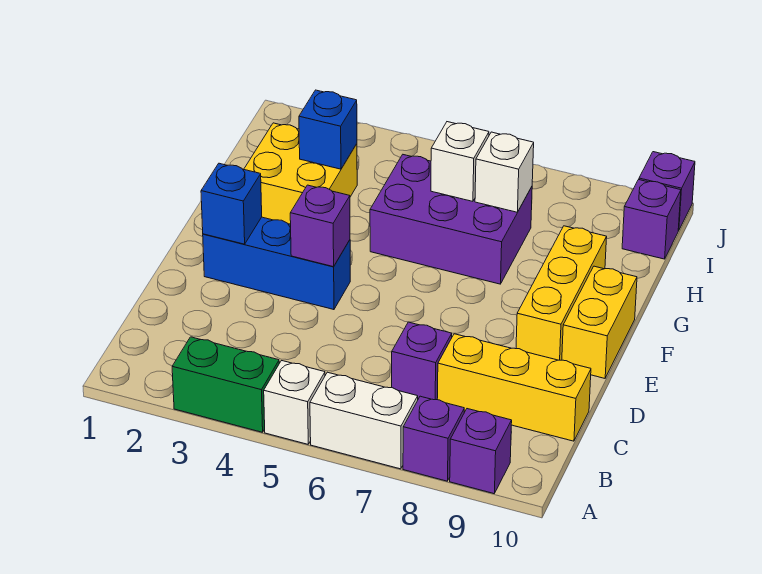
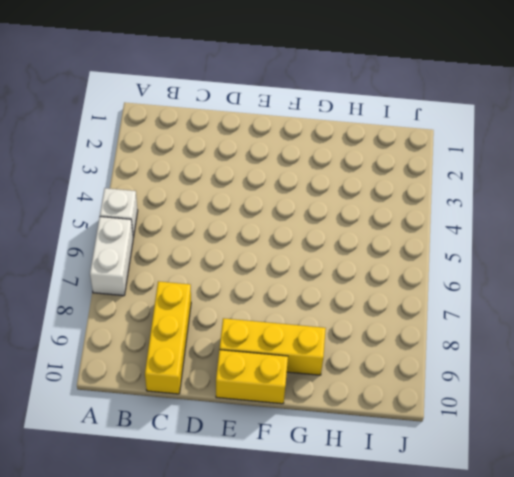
none -> green brick A3:A4 level 1
none -> purple brick A8 level 1
none -> purple brick A9 level 1

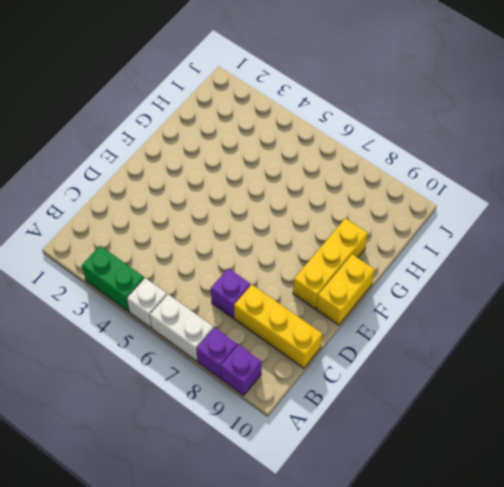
none -> blue brick E2:E4 level 1
none -> yellow brick G2:H3 level 1
none -> purple brick G5:H7 level 1

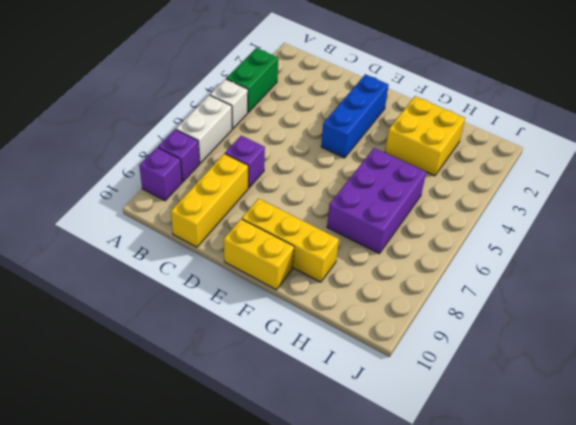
none -> purple brick I10 level 1
none -> purple brick J10 level 1
none -> blue brick E2 level 2

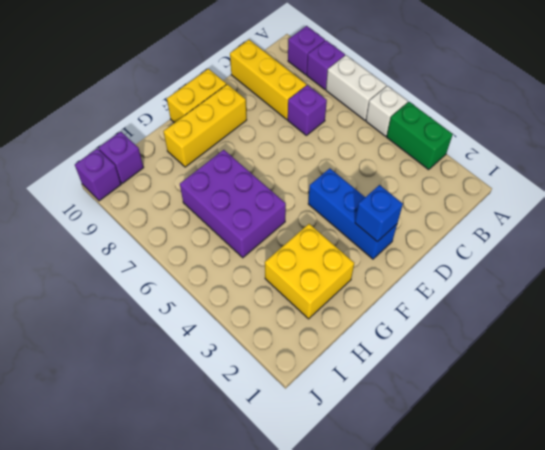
none -> purple brick E4 level 2
none -> blue brick H3 level 2
none -> white brick H6 level 2

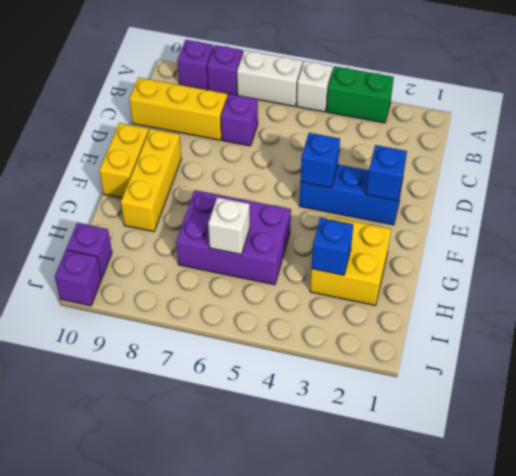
blue brick E4 level 2 -> purple brick E4 level 2
none -> white brick H7 level 2

